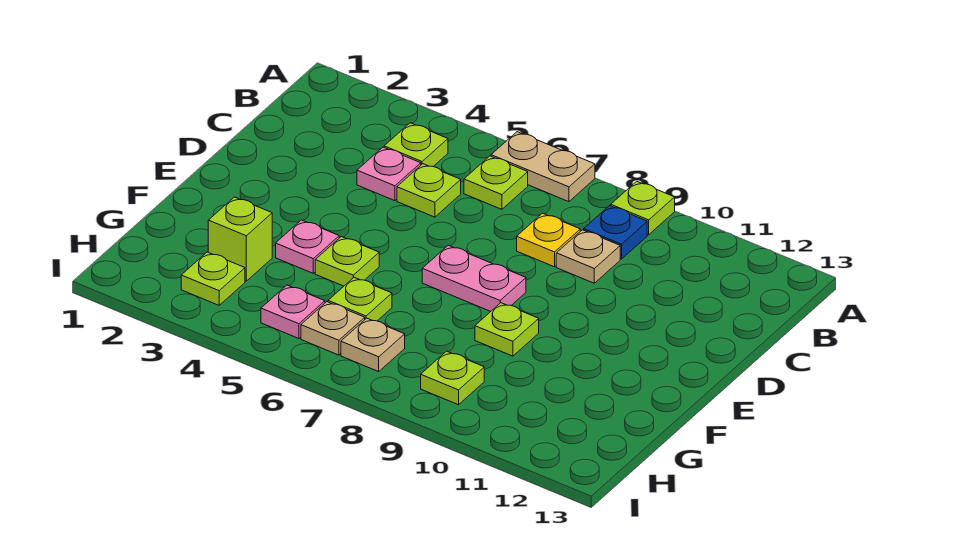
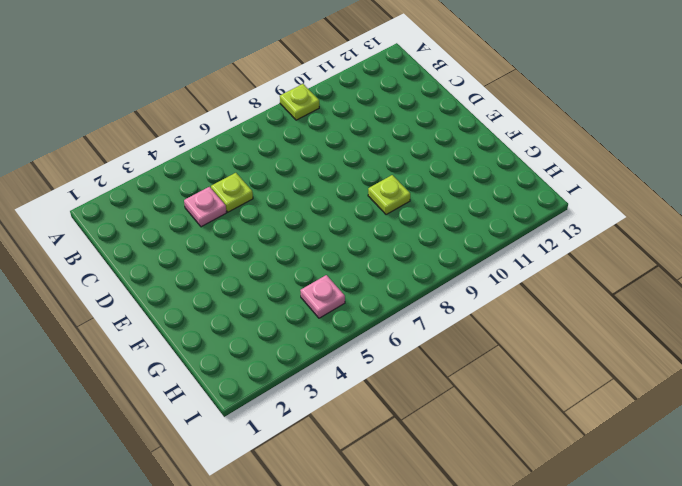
none -> tan plate A6:A7 level 1
none -> lime plate B4 level 1
none -> lime plate B6 level 1

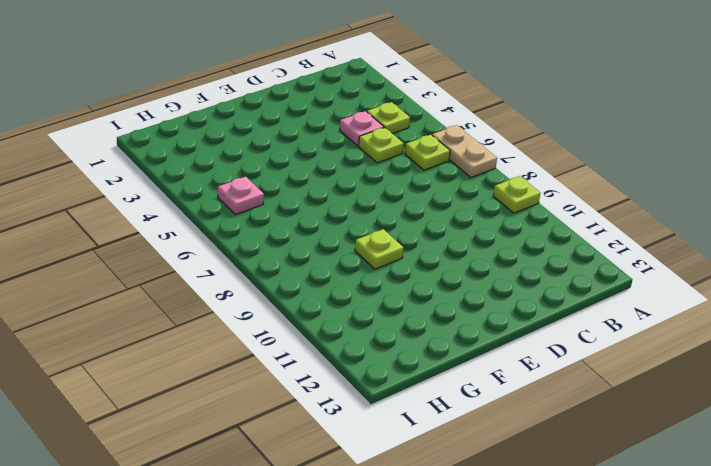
none -> blue plate B9 level 1
none -> yellow plate C8 level 1
none -> tan plate C9 level 1

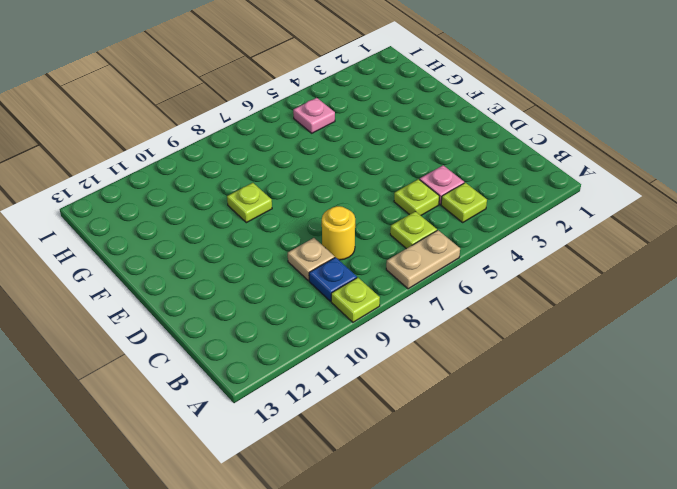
yellow round brick C8 level 1 -> yellow plate C8 level 1
none -> pink plate E7:E8 level 1
none -> pink plate F4 level 1
none -> lime plate F5 level 1

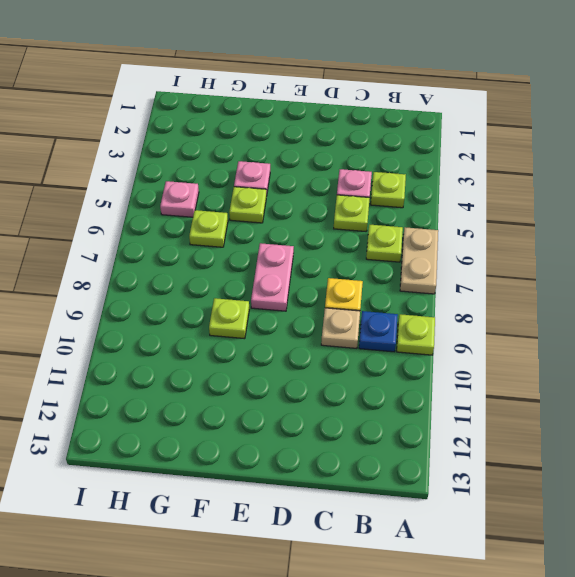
none -> lime brick G3 level 1
none -> lime plate H3 level 1
none -> tan plate H6 level 1

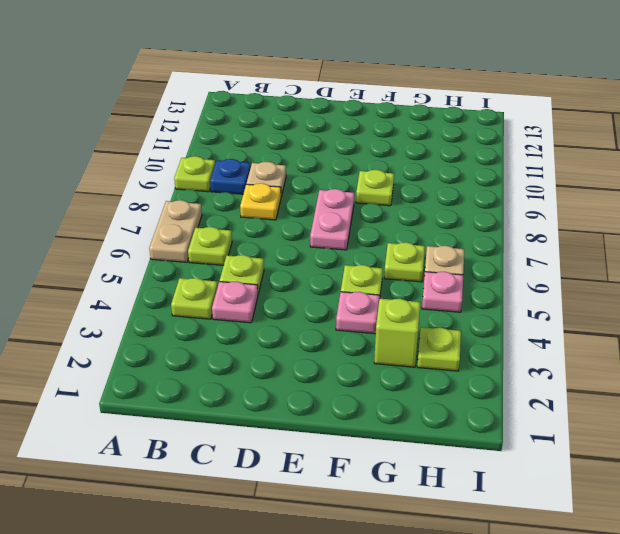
none -> tan plate H7 level 1
none -> lime plate H9 level 1

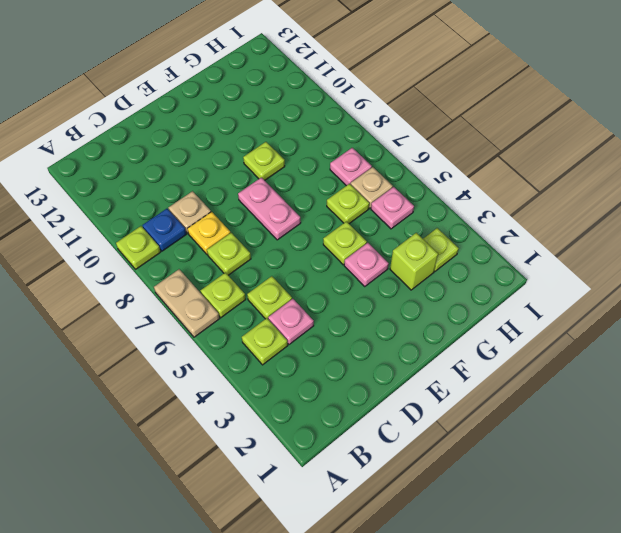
lime plate C7 level 1 -> lime plate H9 level 1
pink plate H7 level 1 -> tan plate H7 level 1

